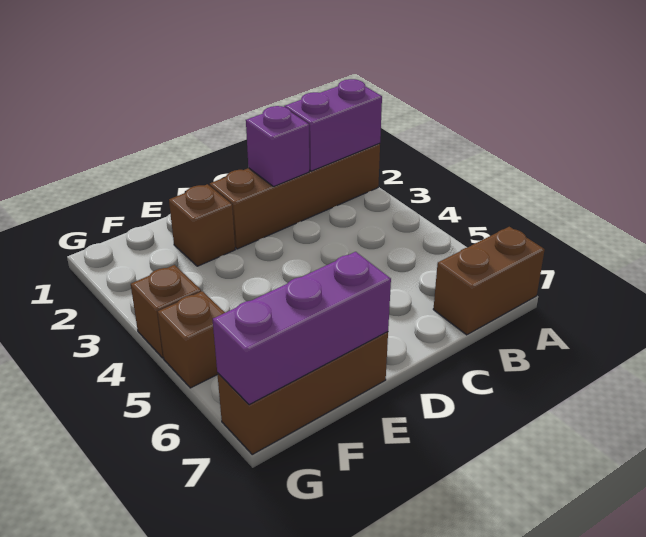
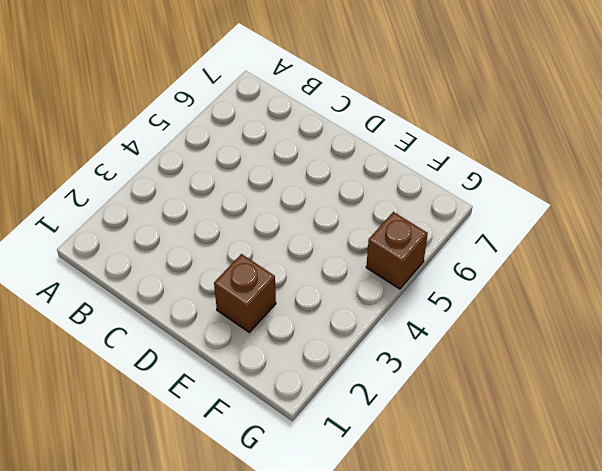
none -> brown brick A2:D2 level 1
none -> brown brick A7:B7 level 1

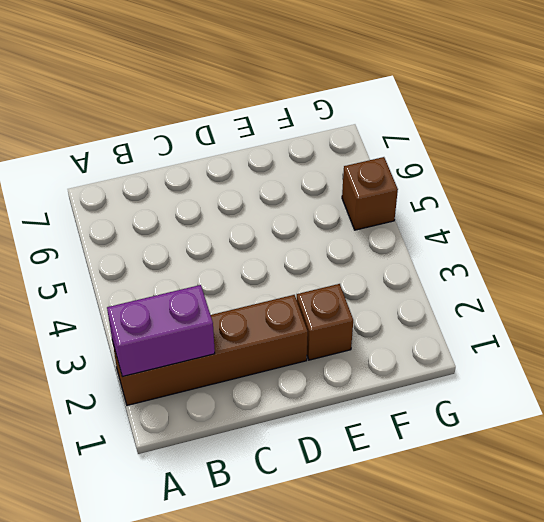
none -> brown brick A7:B7 level 1
none -> brown brick E7:G7 level 1

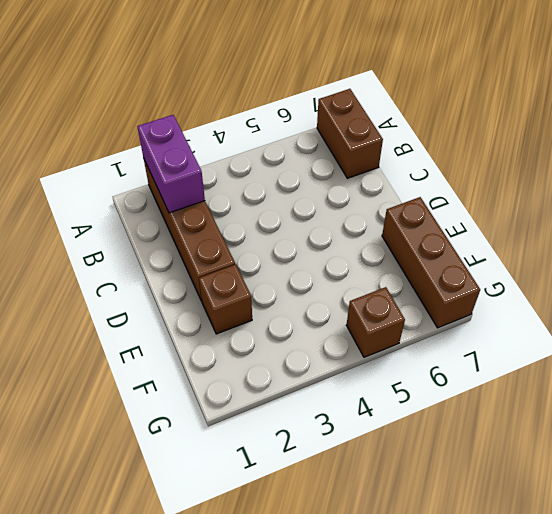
none -> brown brick G4 level 1
none -> purple brick C2 level 2

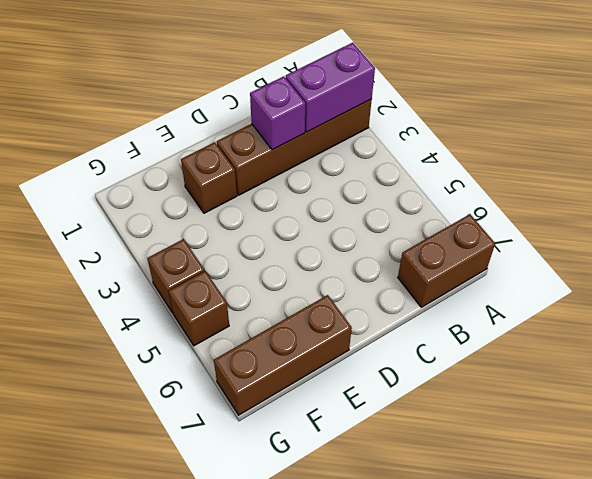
none -> purple brick E7:G7 level 2

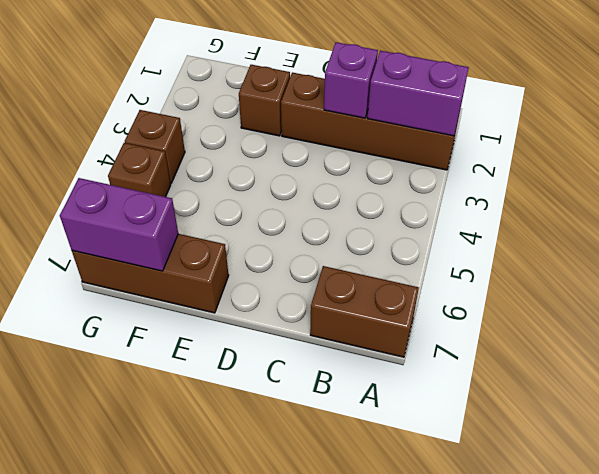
purple brick F7:G7 level 2 -> purple brick E7:G7 level 2

